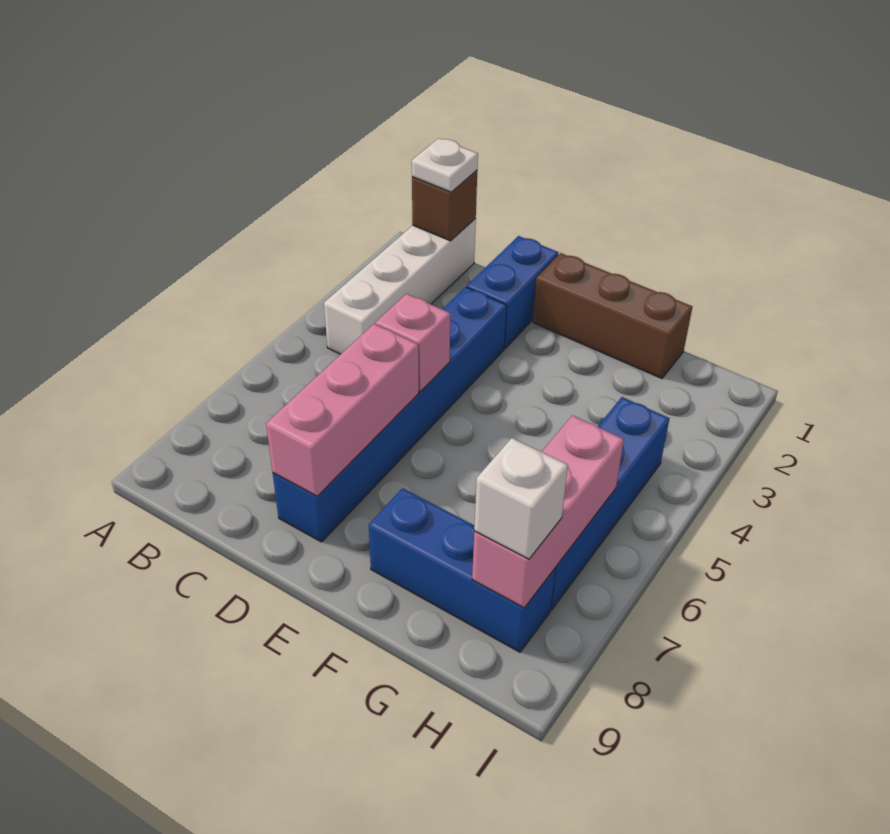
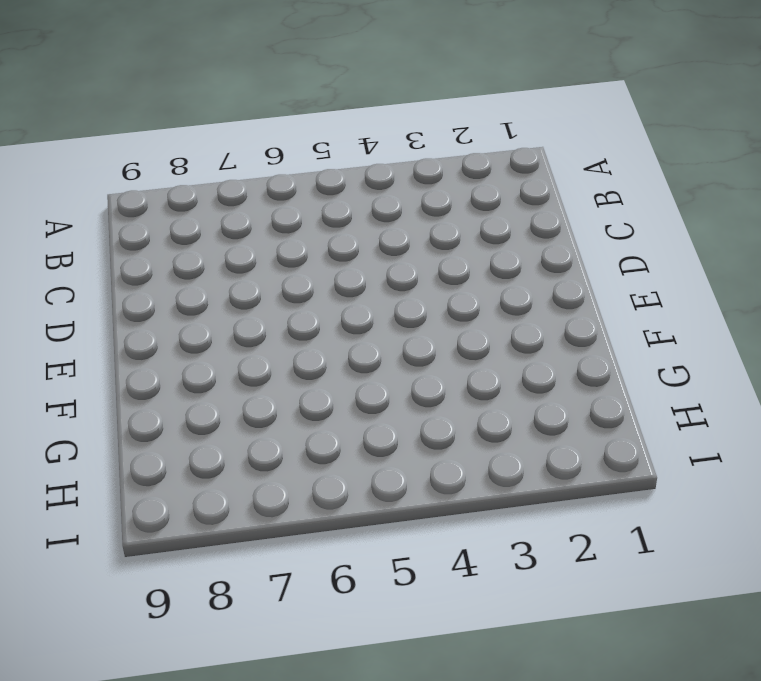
none -> white brick B1:B4 level 1
none -> blue brick D1:D2 level 1
none -> blue brick D3:D8 level 1

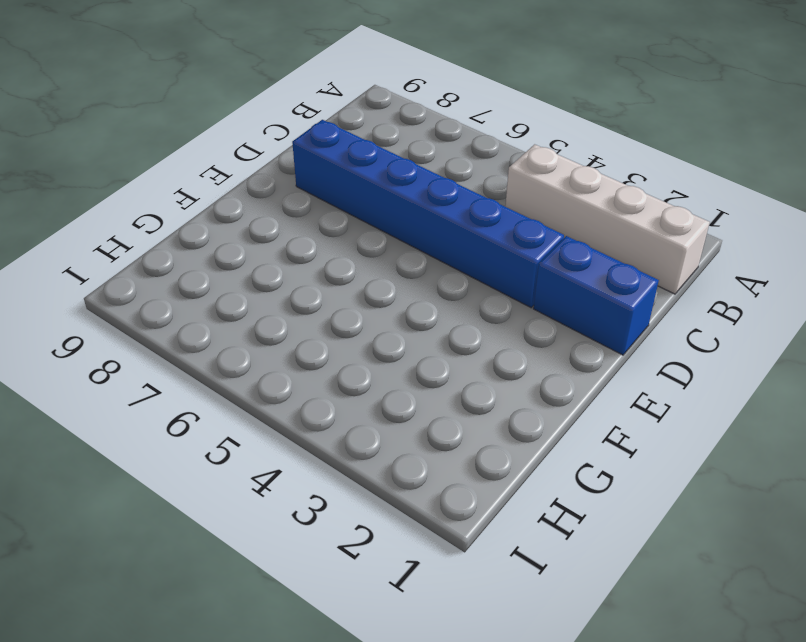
none -> brown brick E1:G1 level 1
none -> blue brick F8:H8 level 1
none -> blue brick H4:H7 level 1

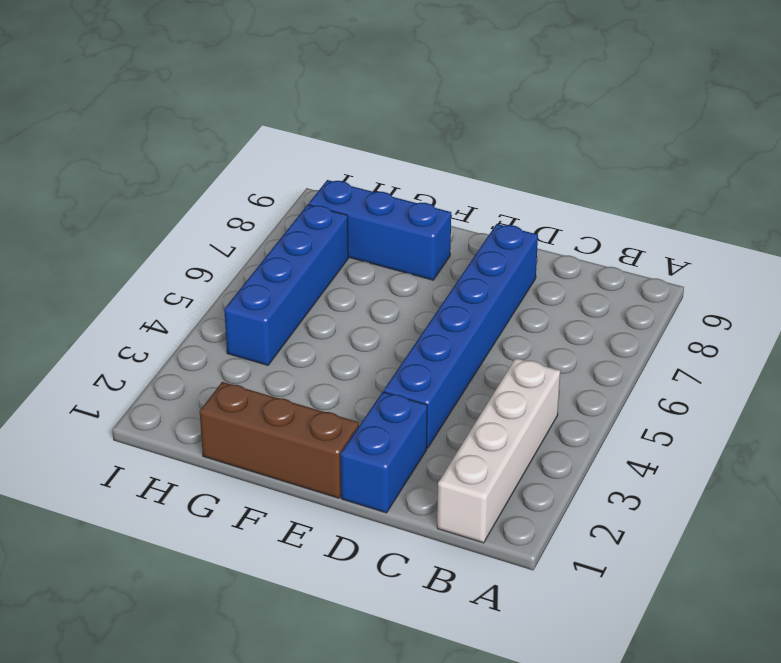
none -> brown brick B1 level 2
none -> pink brick D5 level 2
none -> pink brick D6:D8 level 2

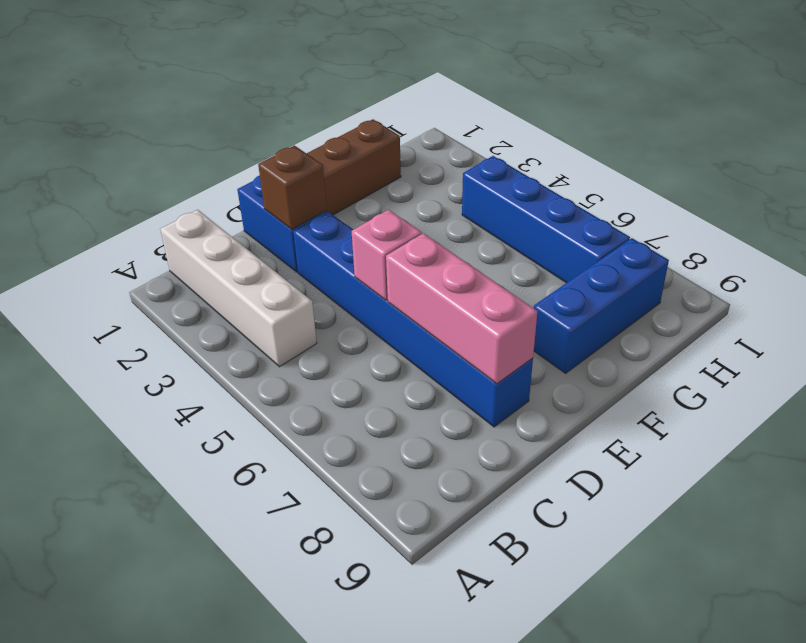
brown brick D2 level 2 -> brown brick B1 level 2
none -> pink brick H6:H8 level 2
none -> white plate B1 level 3
none -> white brick H8 level 3

